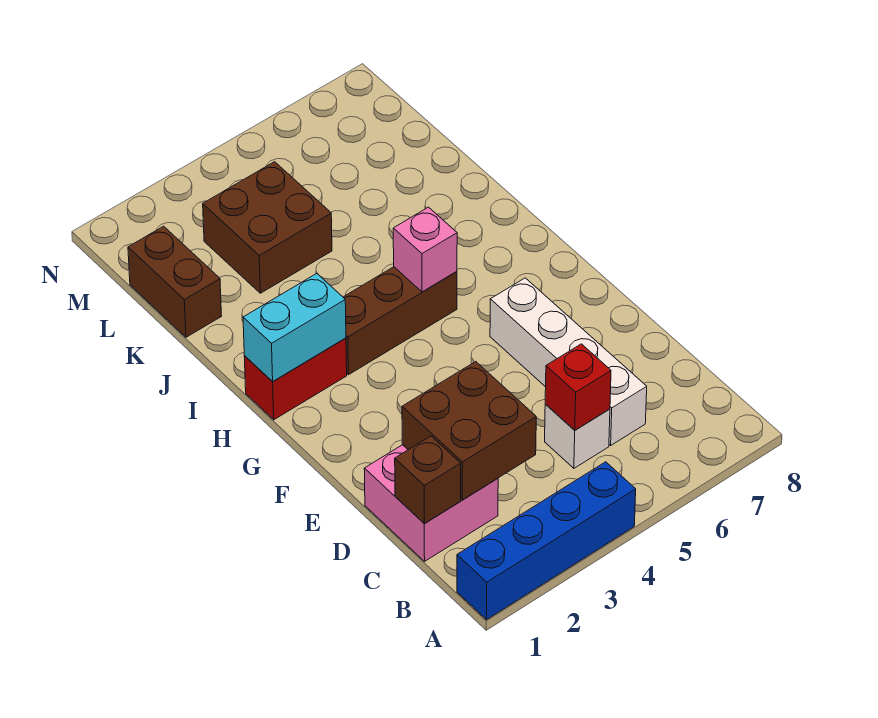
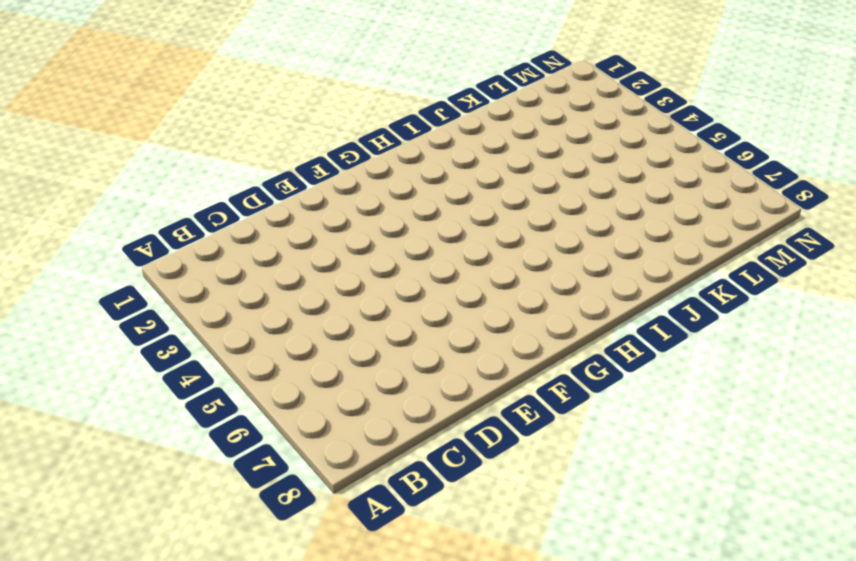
none -> blue brick A1:A4 level 1
none -> pink brick C1:D2 level 1
none -> white brick C5 level 1

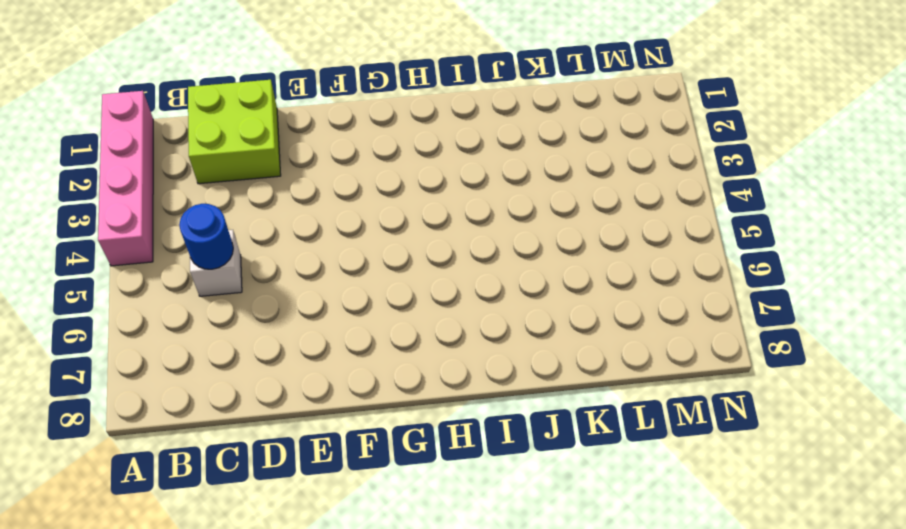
pink brick A1:A4 level 1 -> blue brick A1:A4 level 1
lime brick C1:D2 level 1 -> pink brick C1:D2 level 1
blue round brick C5 level 2 -> red brick C5 level 2
none -> white brick C6:F6 level 1
none -> red brick H1:H2 level 1
none -> brown brick H3:H5 level 1

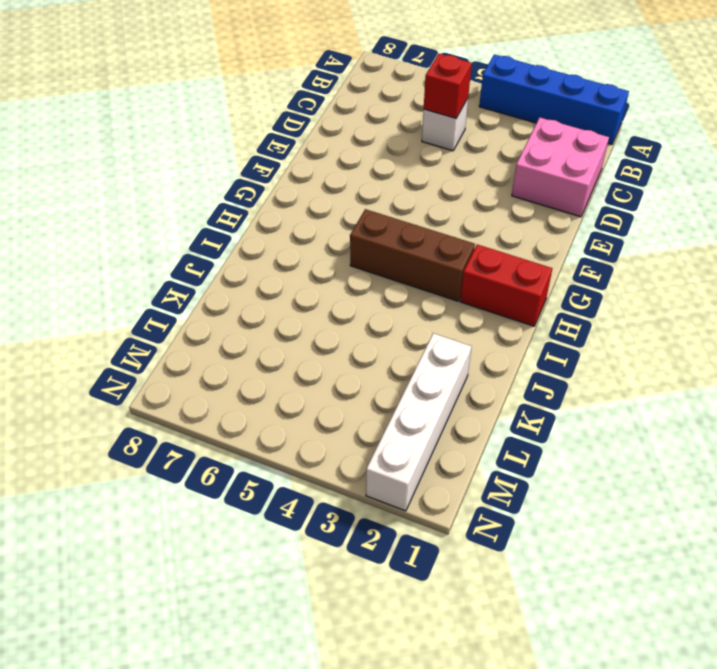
white brick K2:N2 level 1 -> white brick C6:F6 level 1
none -> brown brick K1:L1 level 1
none -> brown brick K3:L4 level 1
none -> brown brick C1 level 2

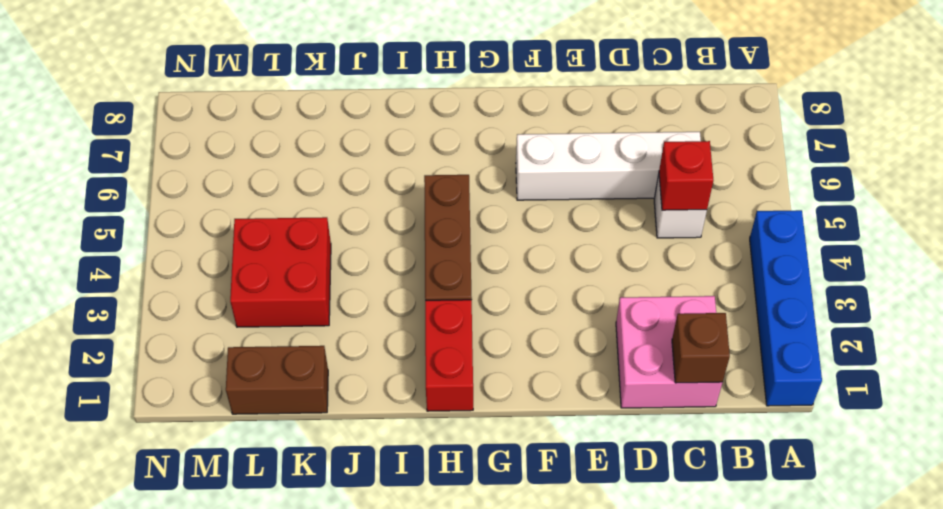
red brick K3:L4 level 1 -> brown brick K3:L4 level 1
none -> brown brick C2:D3 level 2
none -> cyan brick H1:H2 level 2
none -> pink brick H5 level 2

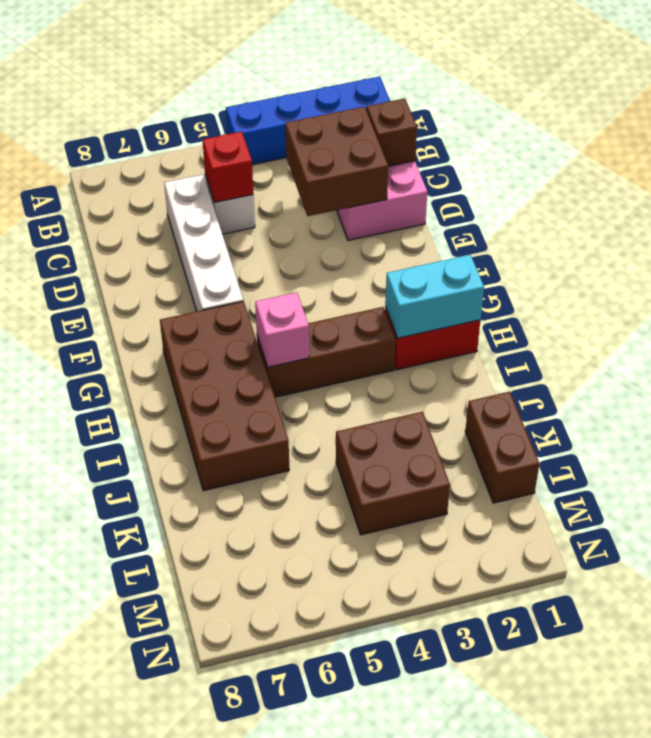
brown brick G6:J7 level 1 -> none

